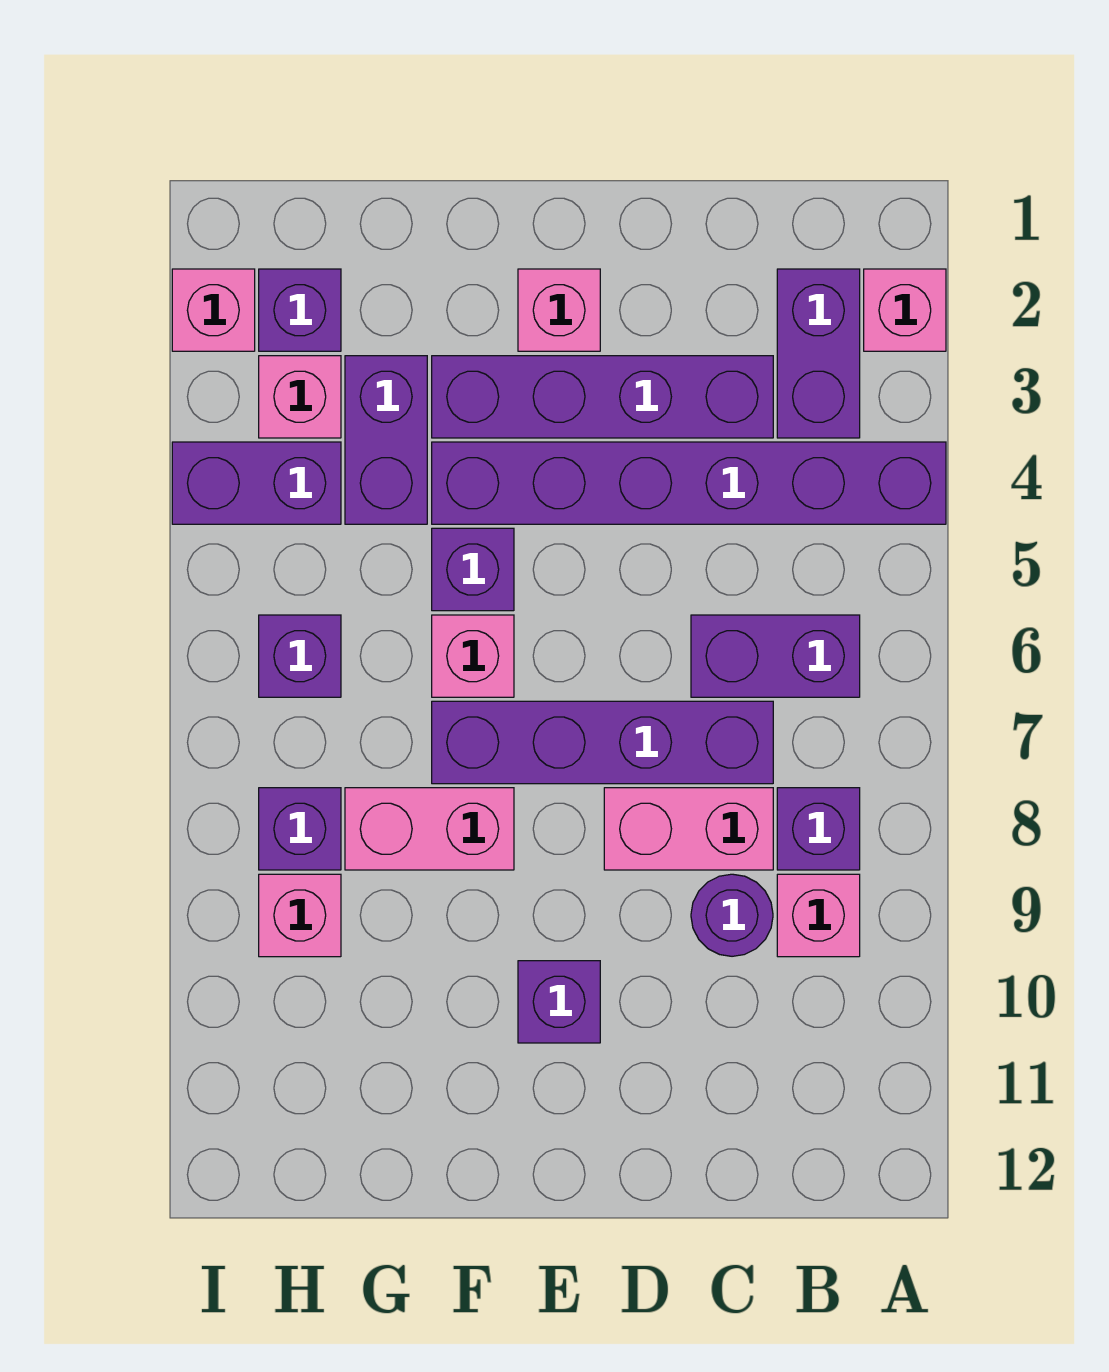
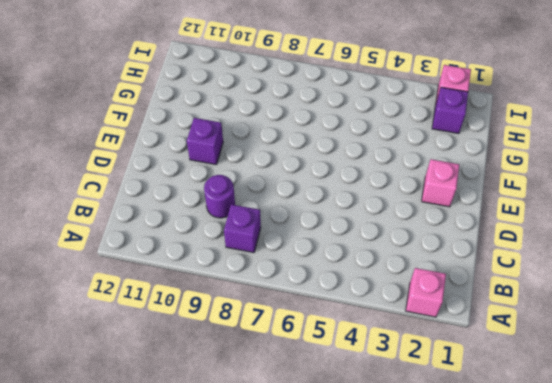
none -> purple brick A4:F4 level 1
none -> purple brick B2:B3 level 1
none -> purple brick B6:C6 level 1

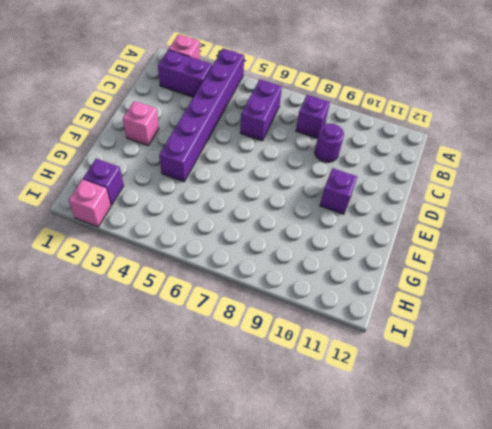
none -> pink brick B9 level 1
none -> purple brick C3:F3 level 1
none -> purple brick C7:F7 level 1

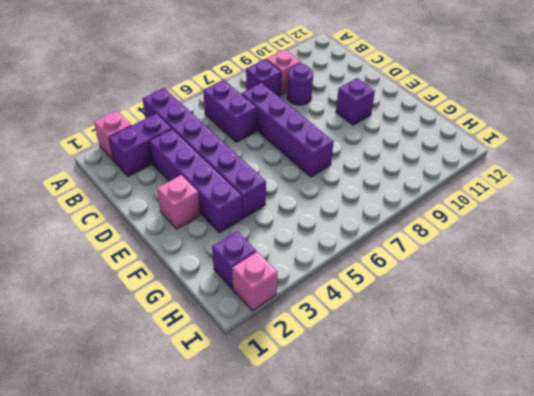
none -> pink brick C8:D8 level 1
none -> purple brick F5 level 1
none -> pink brick F6 level 1

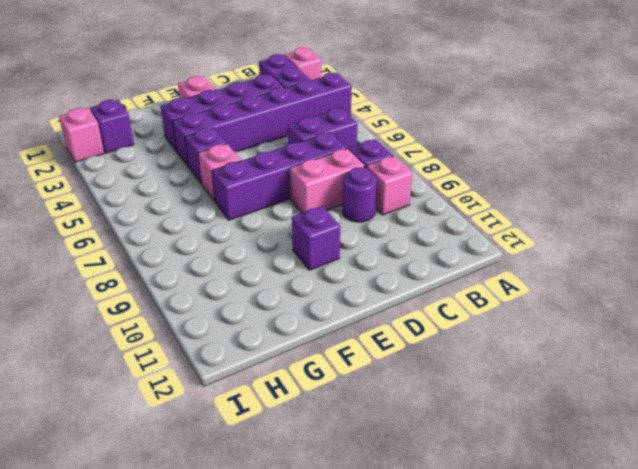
none -> pink brick F8:G8 level 1
none -> purple brick G3:G4 level 1
none -> pink brick H3 level 1

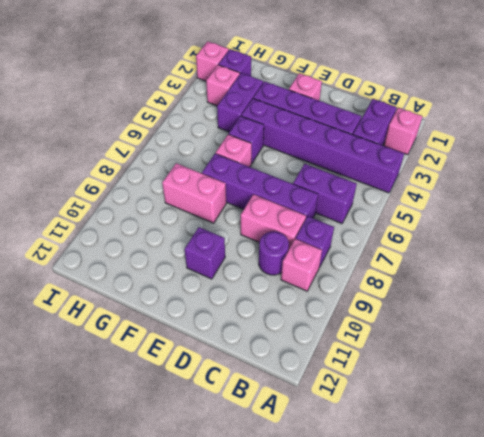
none -> purple brick H4:I4 level 1
none -> purple brick H6 level 1
none -> purple brick H8 level 1

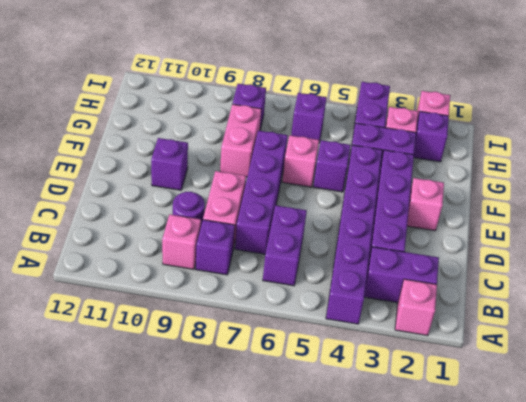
none -> pink brick H9 level 1

